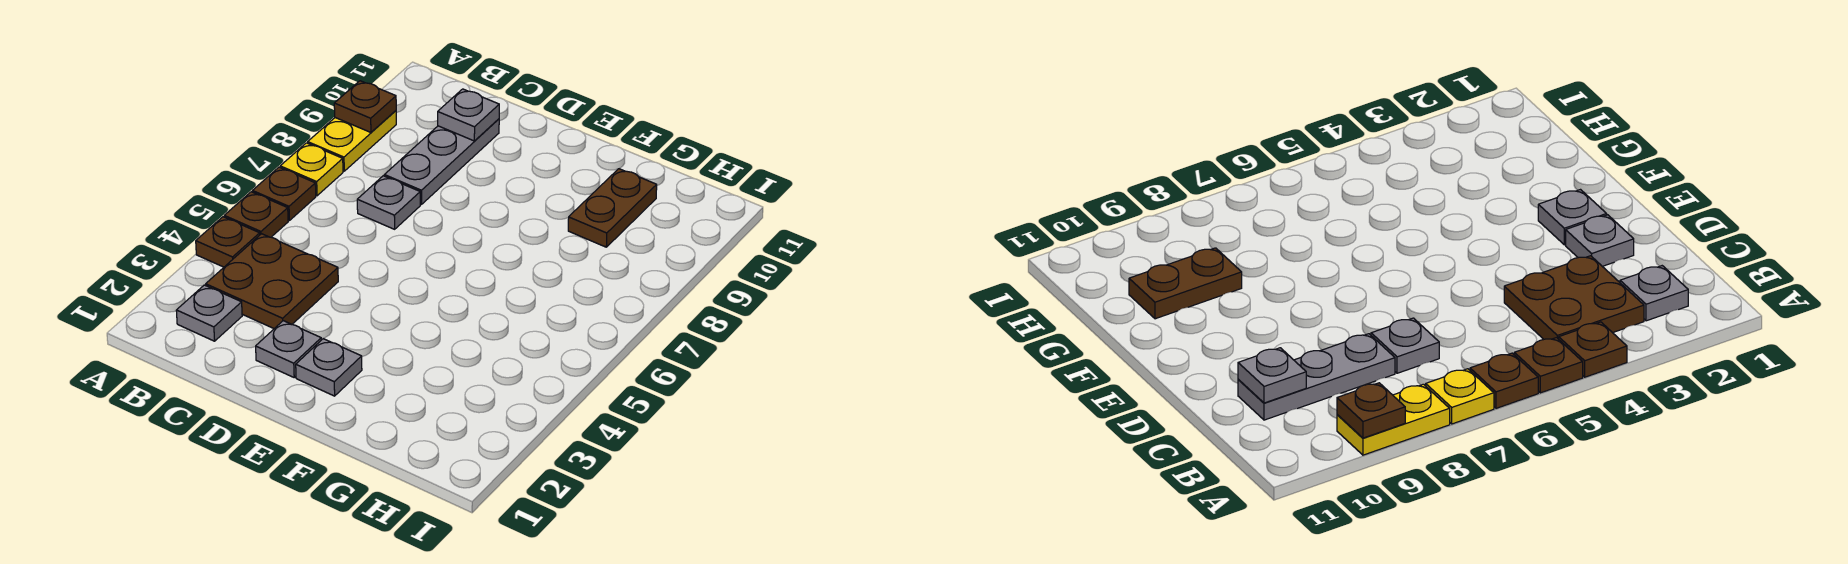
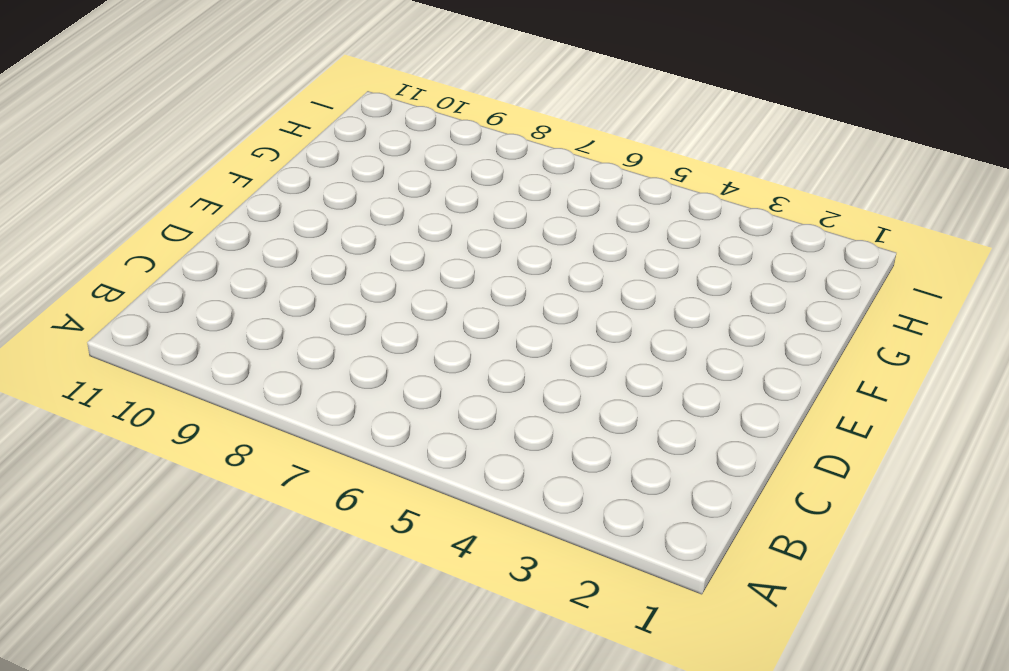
none -> brown plate A4 level 1
none -> brown plate A5 level 1
none -> brown plate A6 level 1

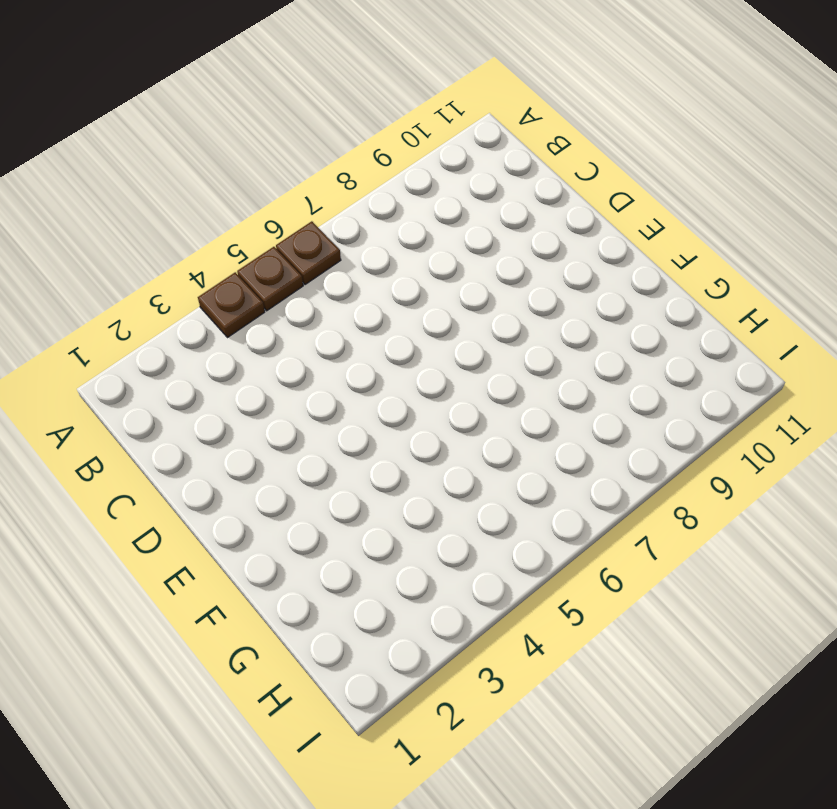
none -> yellow plate A7 level 1
none -> yellow plate A8:A9 level 1
none -> grey plate B2 level 1

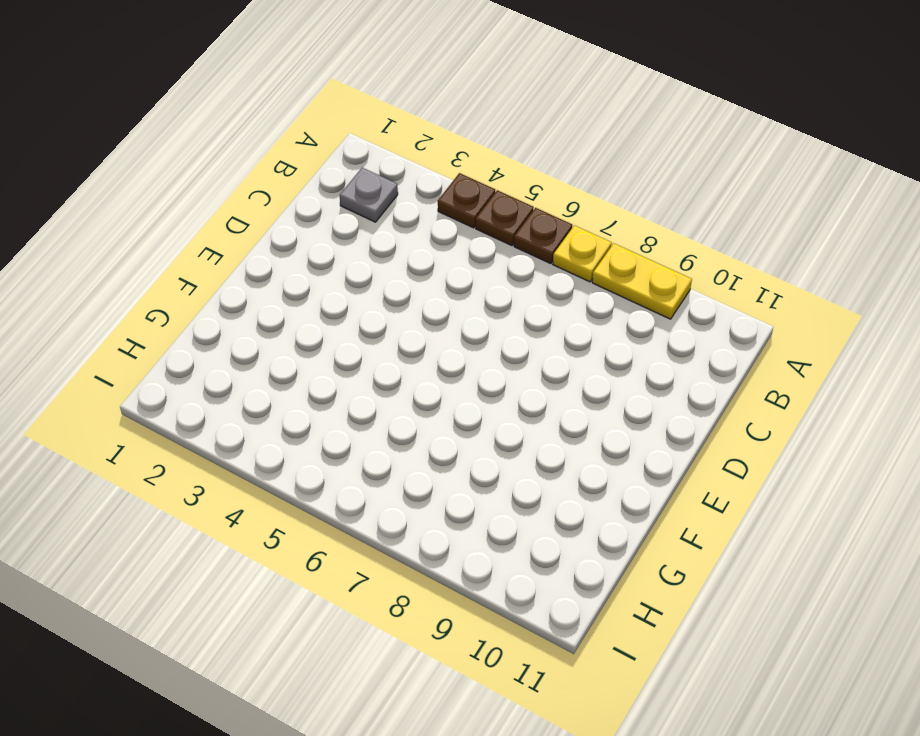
none -> brown plate B3:C4 level 1
none -> grey plate C7 level 1
none -> grey plate C8:C10 level 1

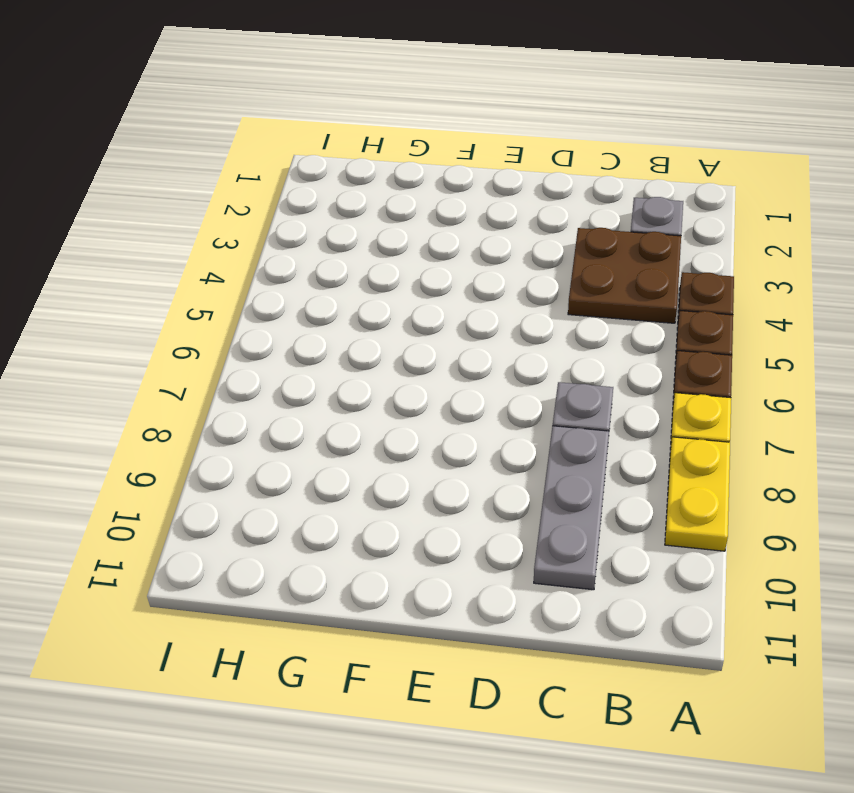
none -> grey plate D2 level 1
none -> grey plate E2 level 1
none -> brown plate G9:G10 level 1

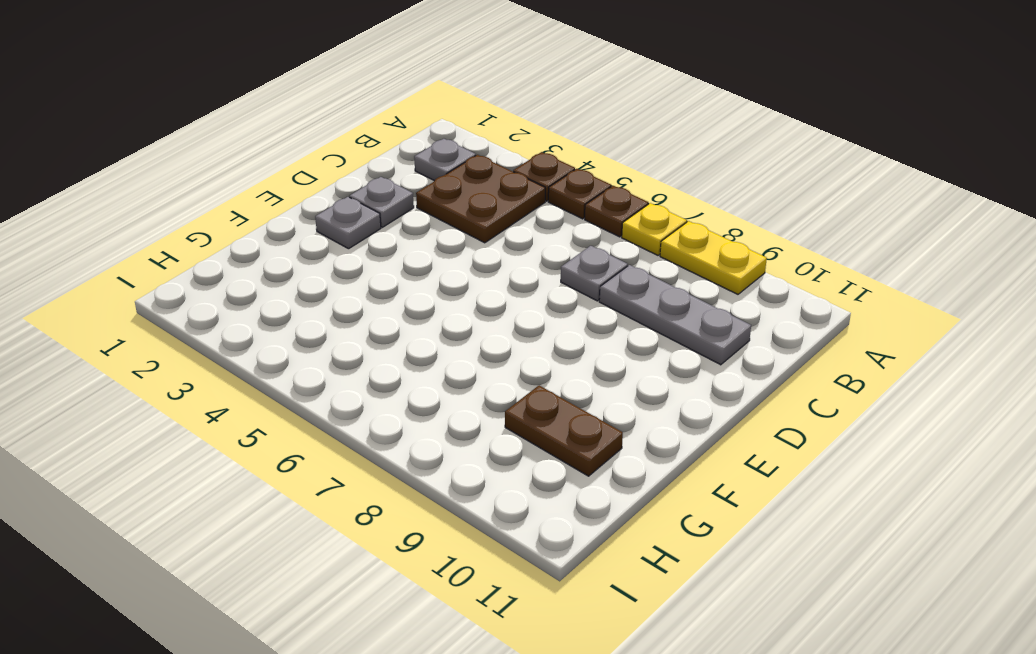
none -> brown plate A9 level 2
none -> grey plate C10 level 2

